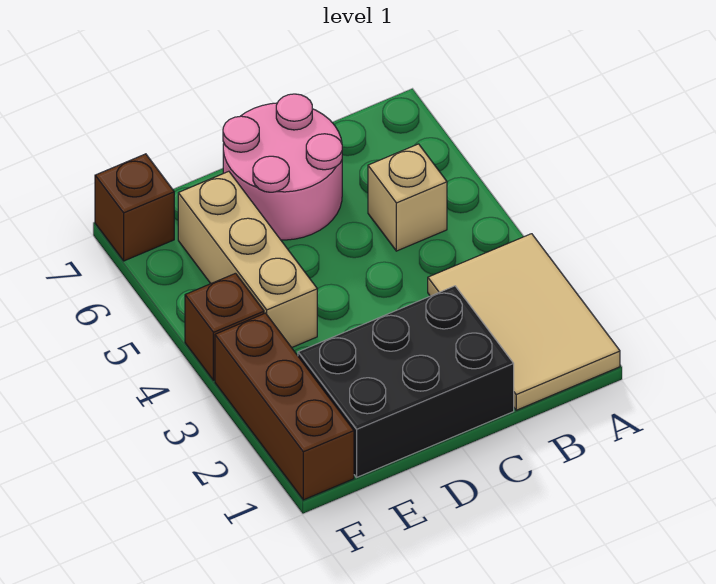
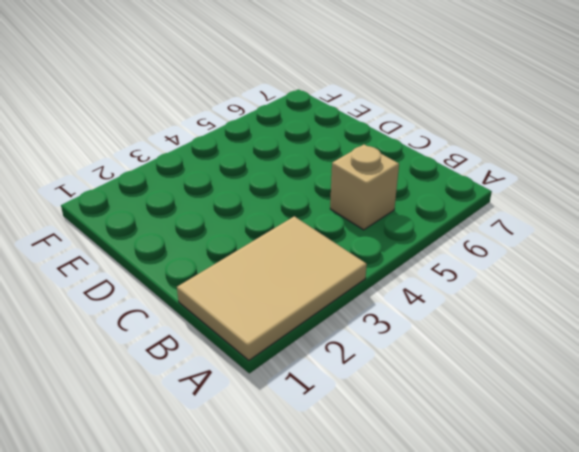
none -> black brick C1:E2 level 1
none -> pink round brick C6:D7 level 1

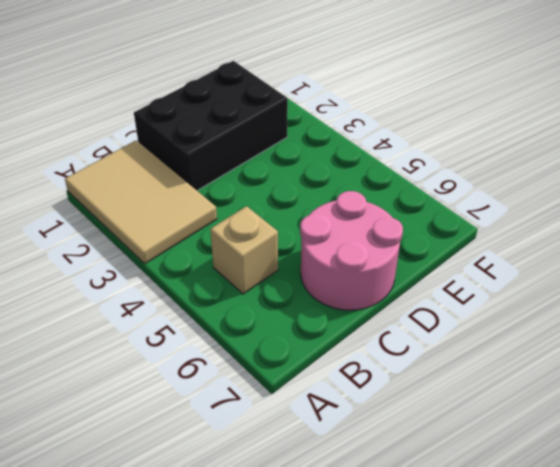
none -> tan brick E4:E6 level 1
none -> brown brick F1:F3 level 1

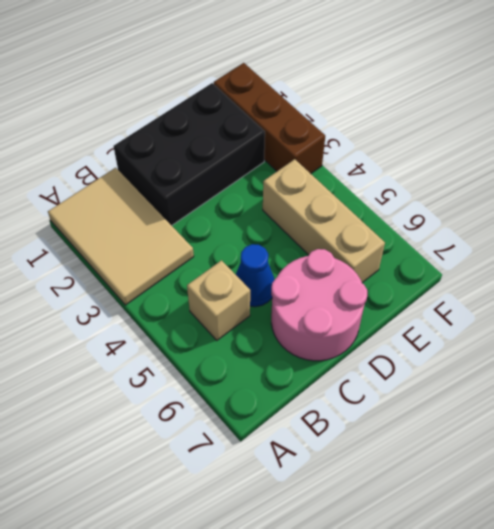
blue cone C5 level 1 -> none
none -> brown brick F4 level 1
none -> brown brick F7 level 1

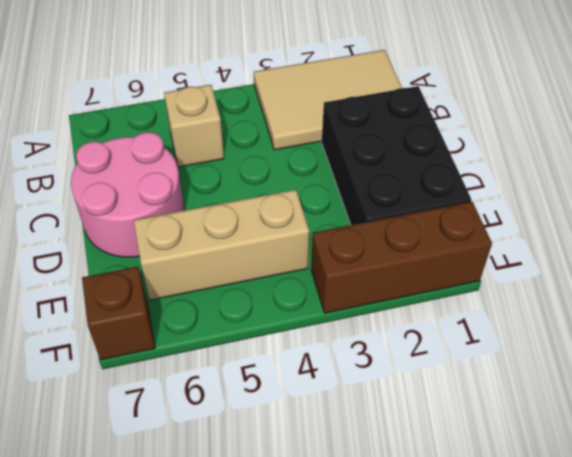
none -> brown brick F4 level 1

